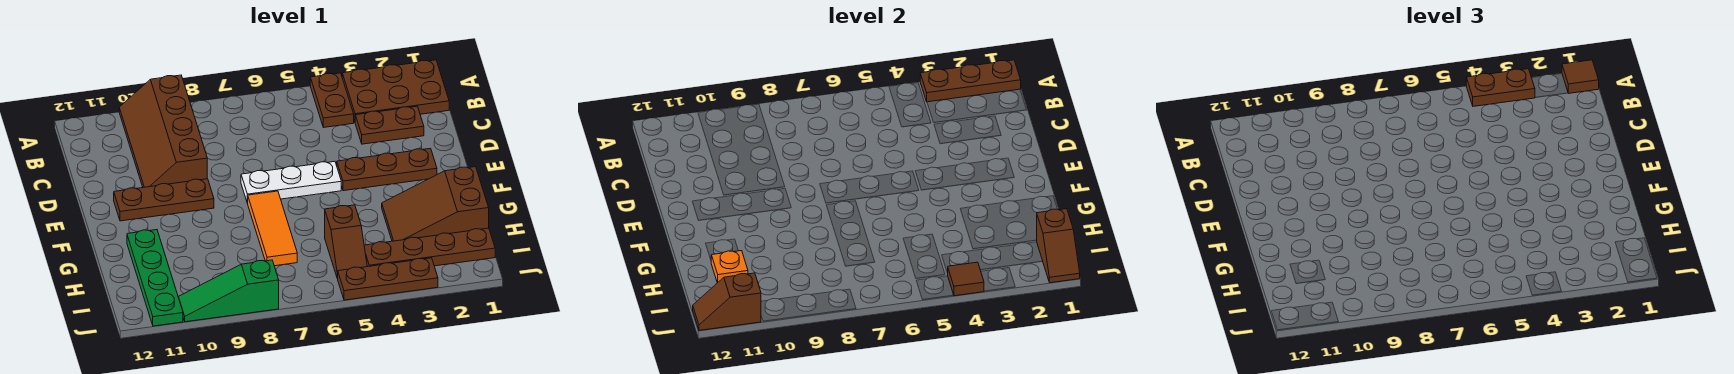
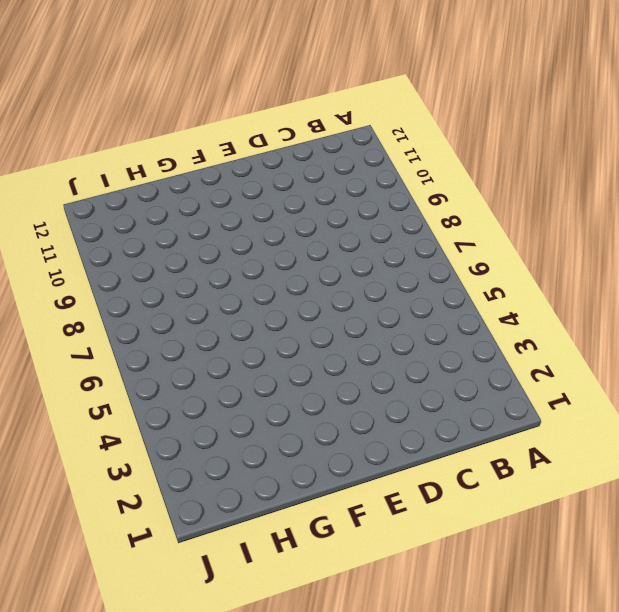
none -> brown plate A1:B3 level 1
none -> brown plate A4:B4 level 1
none -> brown slope A9:D10 level 1 top 9

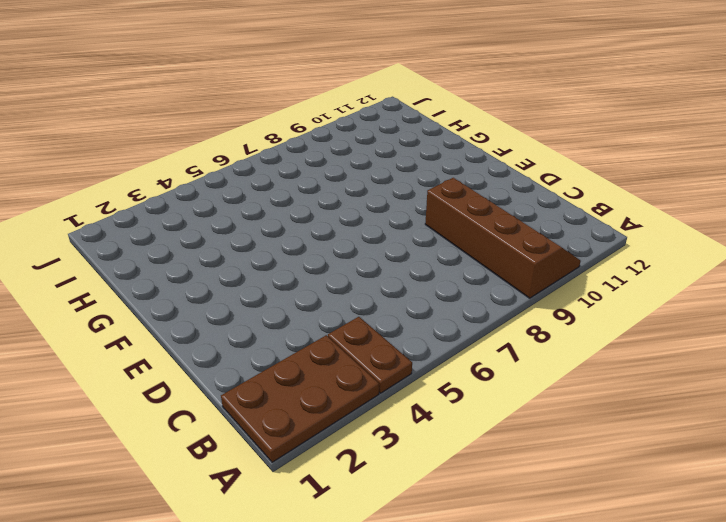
none -> brown plate C2:C3 level 1
none -> brown plate E2:E4 level 1
none -> white plate E5:E7 level 1

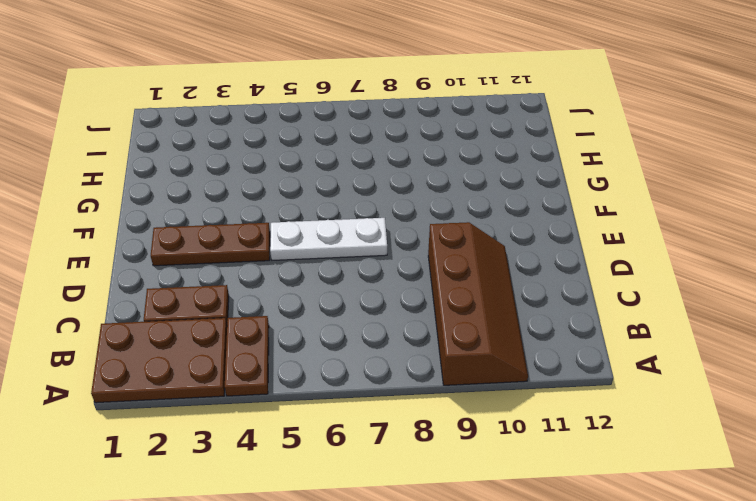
none -> brown plate E9:E11 level 1
none -> orange tile F7:H7 level 1
none -> brown slope G1:H3 level 1 top 1

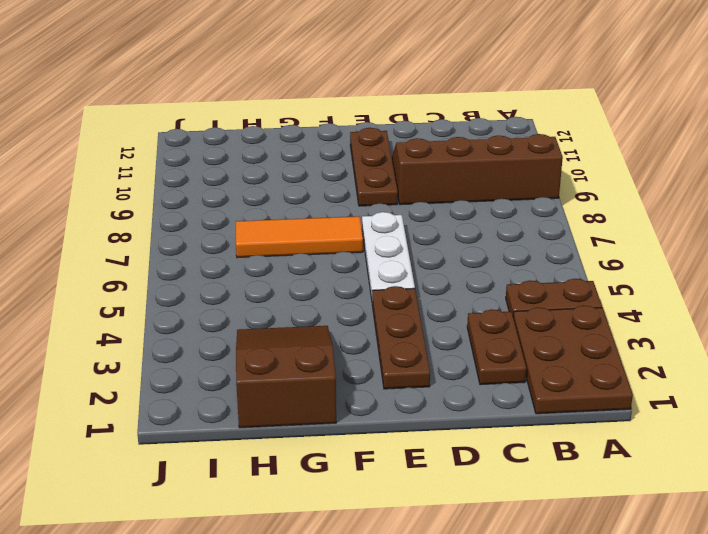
none -> green plate G11:J11 level 1
none -> brown slope H5:I5 level 1 top H
none -> brown plate I1:I4 level 1

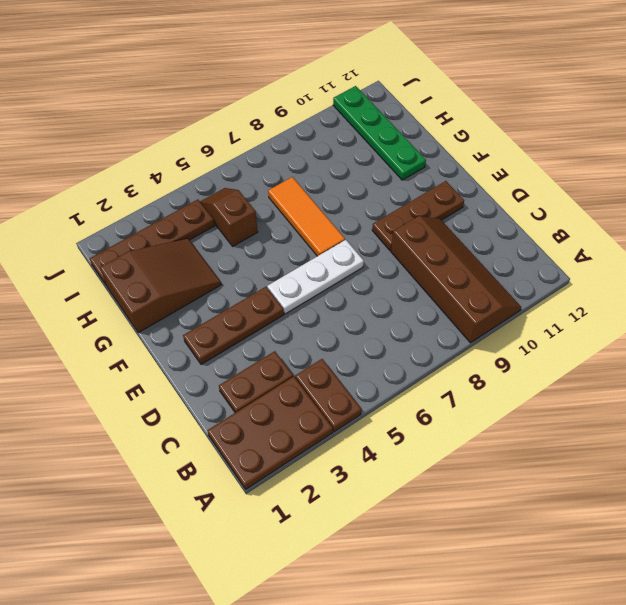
none -> brown plate J3:J5 level 1
none -> green slope J8:J10 level 1 top 8
none -> brown plate A1:A3 level 2

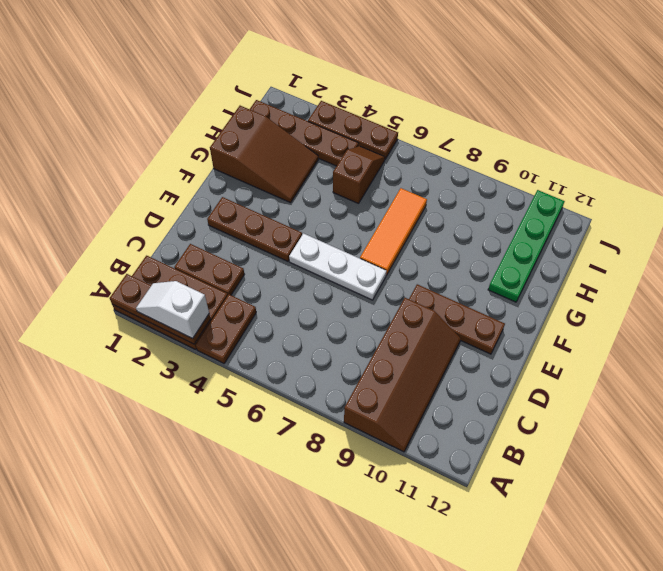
white slope A2:A3 level 3 top 3 -> brown plate A3:A4 level 3
none -> green slope J8:J10 level 1 top 8
none -> orange plate H11 level 2
none -> brown slope I1:J1 level 2 top I

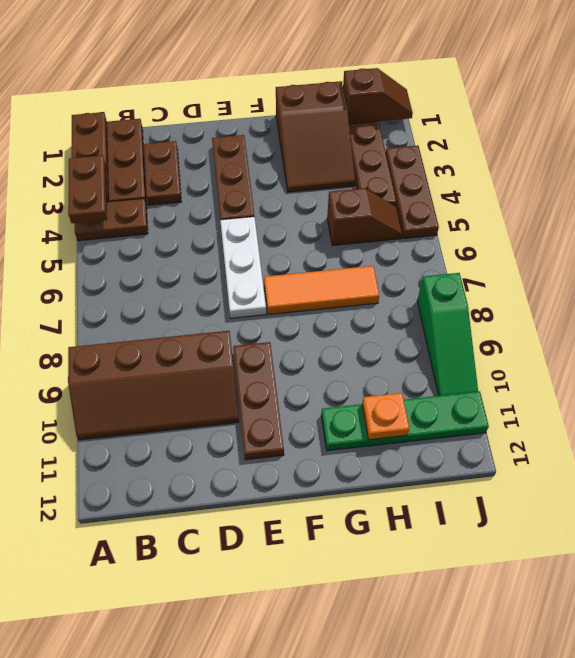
none -> brown tile J4 level 2
none -> brown slope J11:J12 level 2 top 11
none -> brown tile A1 level 3

